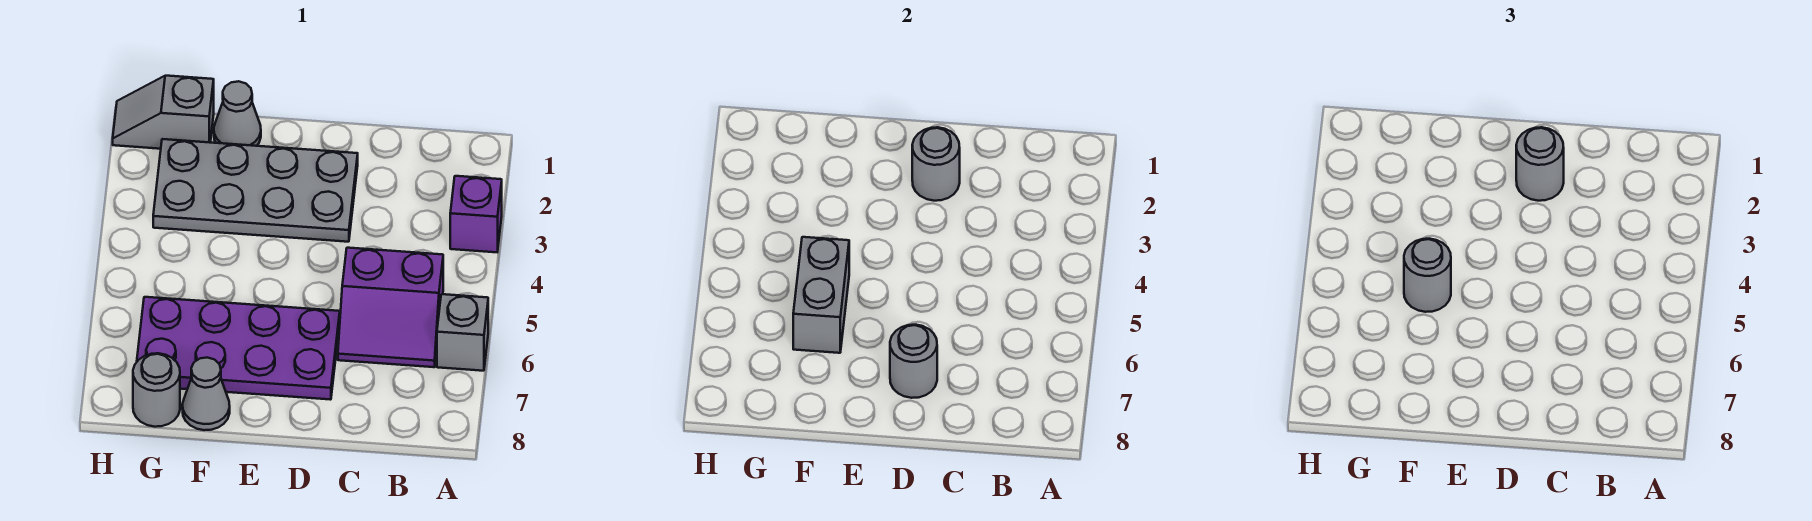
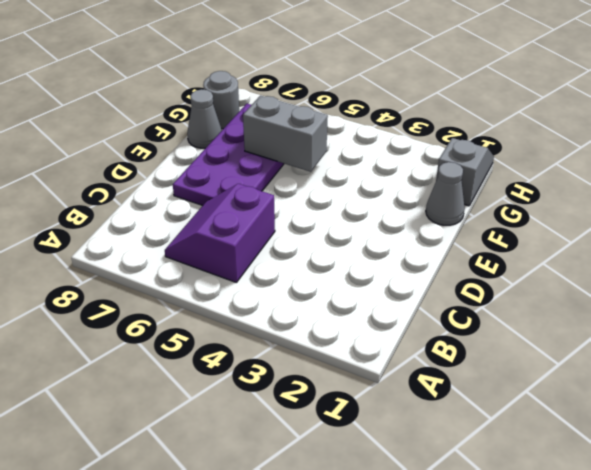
none -> purple brick A3 level 1
none -> grey brick A6 level 1
none -> grey plate D2:G3 level 1

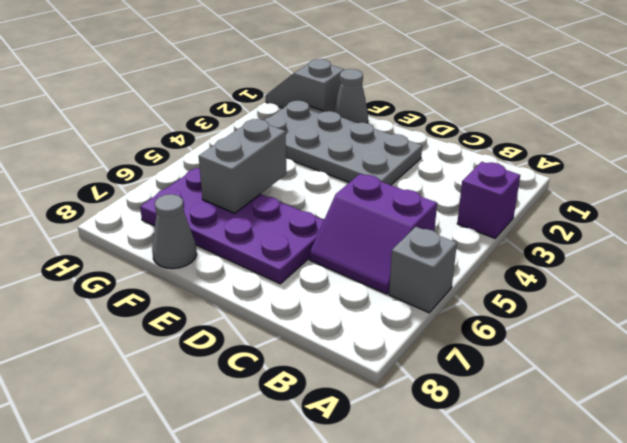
none -> grey round brick G8 level 1
none -> grey round brick D2 level 2
none -> grey round brick D7 level 2

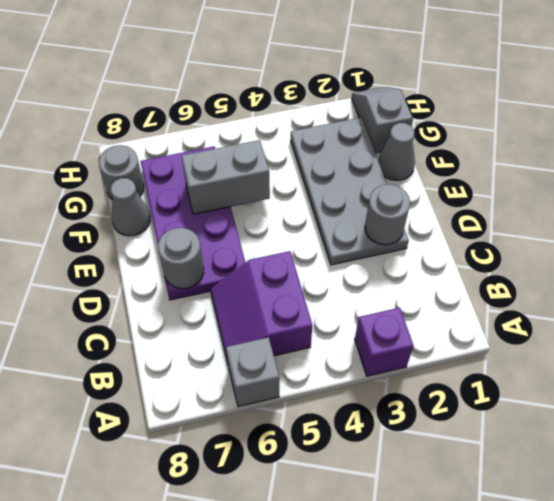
none -> grey round brick D2 level 3
none -> grey round brick F5 level 3

